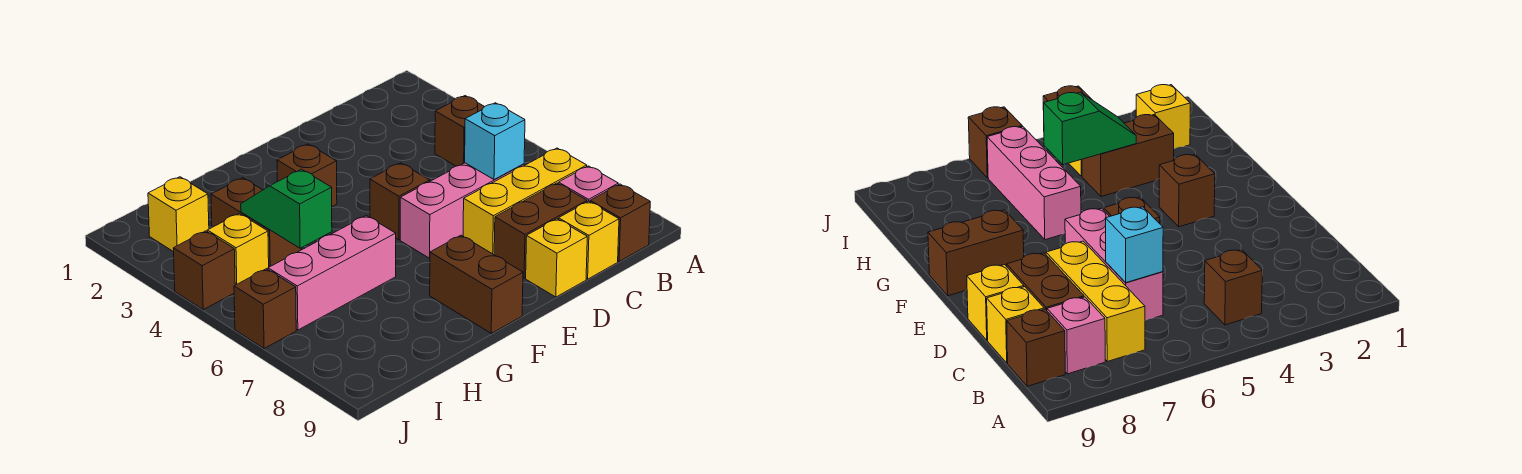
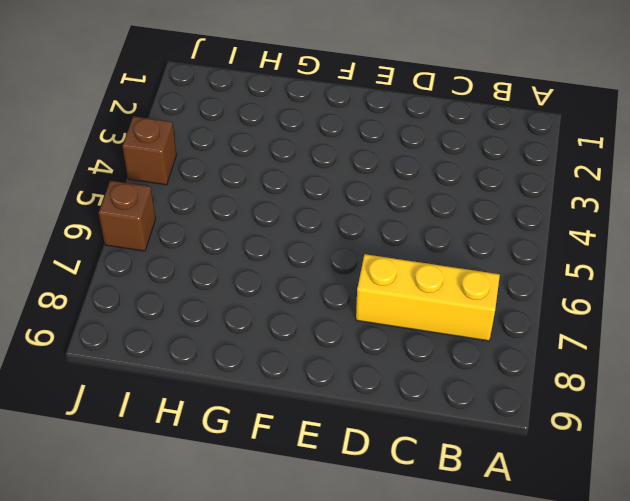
none -> brown brick B4 level 1
none -> pink brick B8 level 1
none -> brown brick B9 level 1

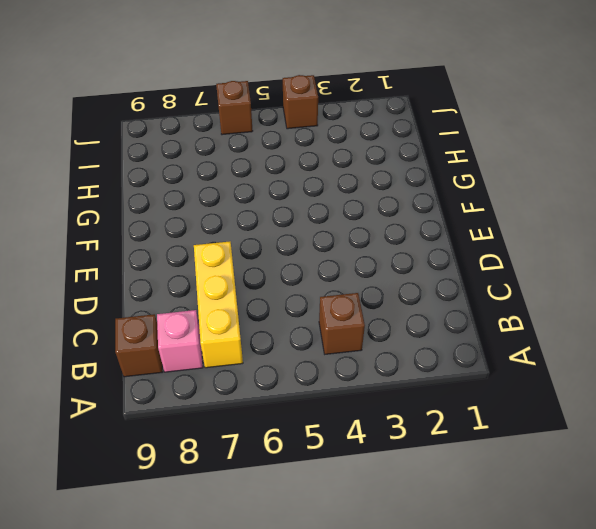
none -> pink brick C6:E6 level 1
none -> brown brick C8:D8 level 1
none -> yellow brick C9 level 1

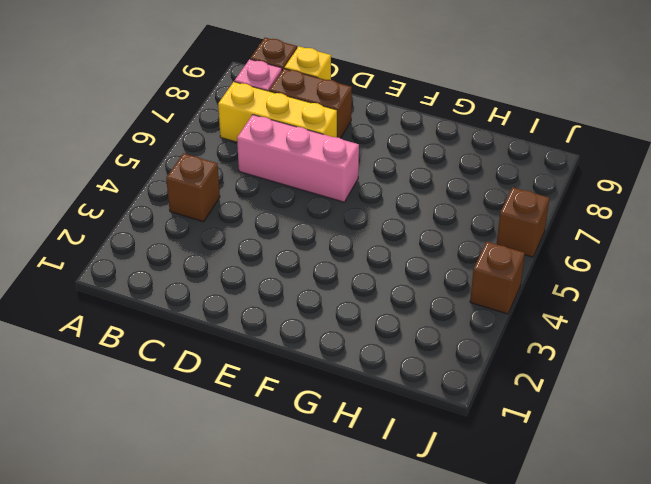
none -> yellow brick D9 level 1
none -> brown brick E5 level 1
none -> brown brick F3 level 1

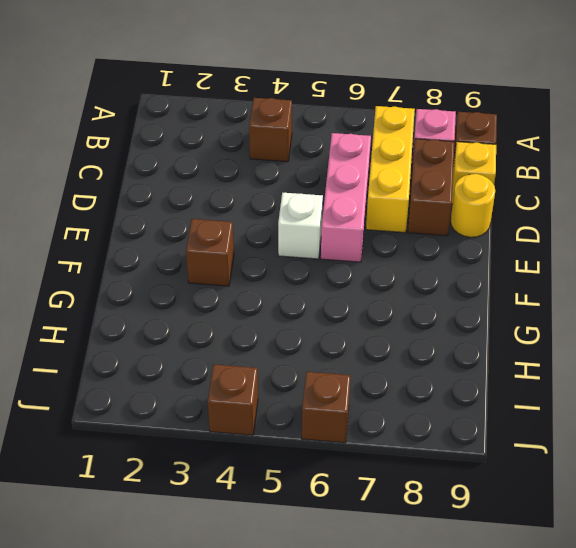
yellow round brick D9 level 1 -> yellow brick D9 level 1
white brick E5 level 1 -> brown brick E5 level 1
none -> brown brick F8:F9 level 1
none -> pink brick G6:I6 level 1
none -> brown brick H3:H4 level 1

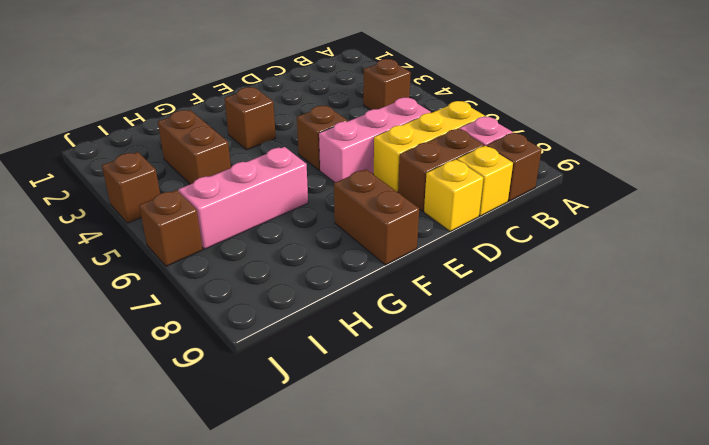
none -> yellow brick I2 level 1
none -> yellow brick I4 level 1
none -> cyan brick C6 level 2

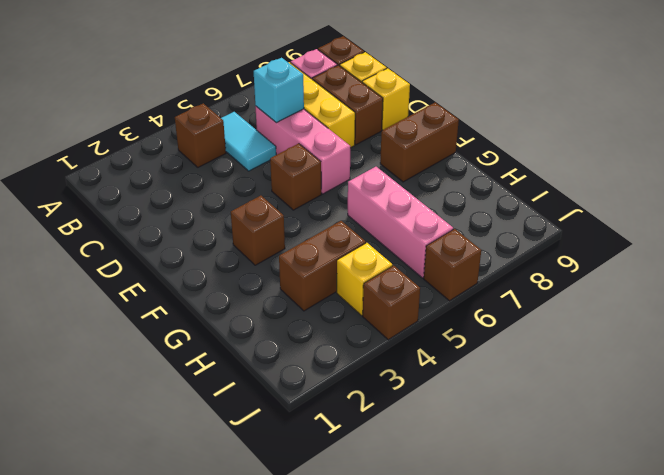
cyan tile B5:C5 level 1 -> none
none -> yellow brick I2 level 1
none -> green slope H4:H5 level 2 top 5

